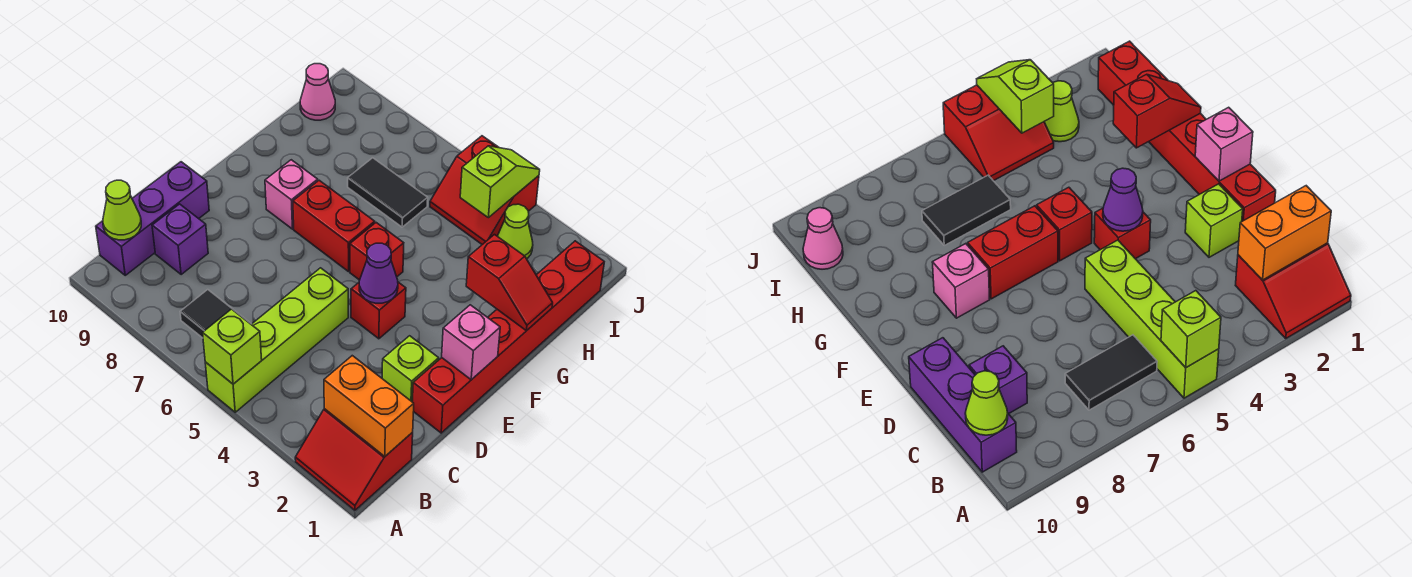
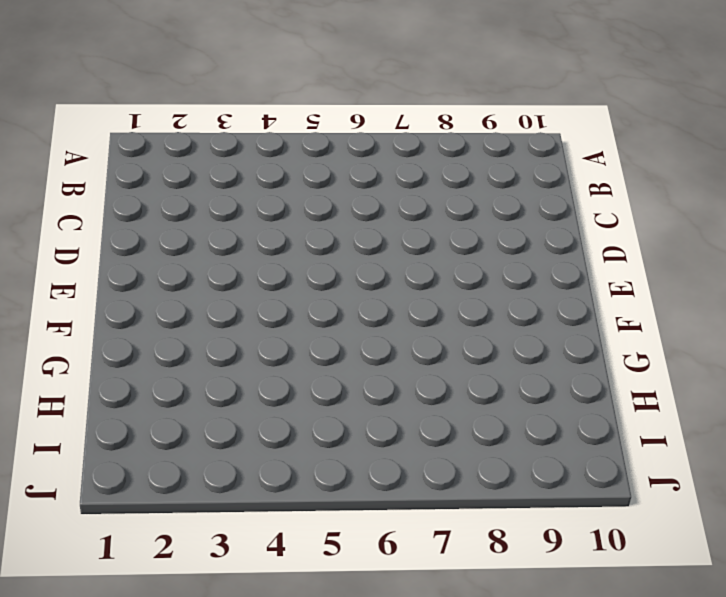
none -> red slope A1:B2 level 1 top B
none -> lime brick A5:D5 level 1
none -> black tile B6:B7 level 1

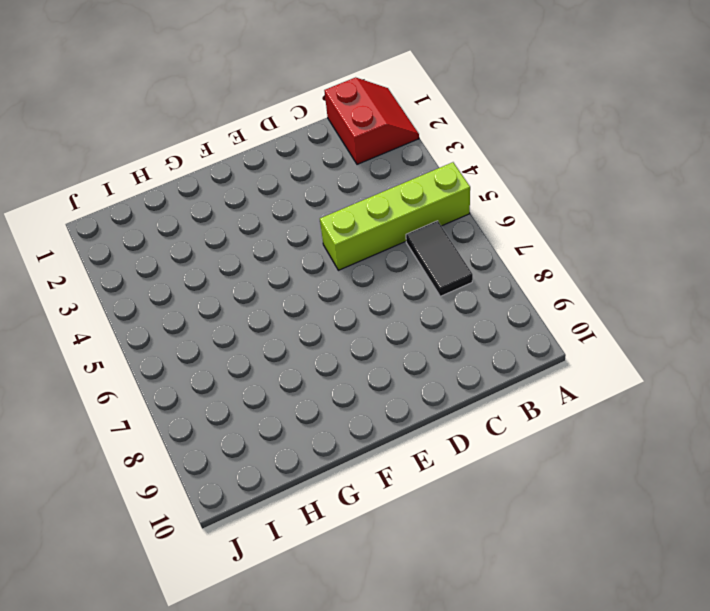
none -> purple brick B10:D10 level 1
none -> purple brick C9 level 1
none -> red brick D1:I1 level 1

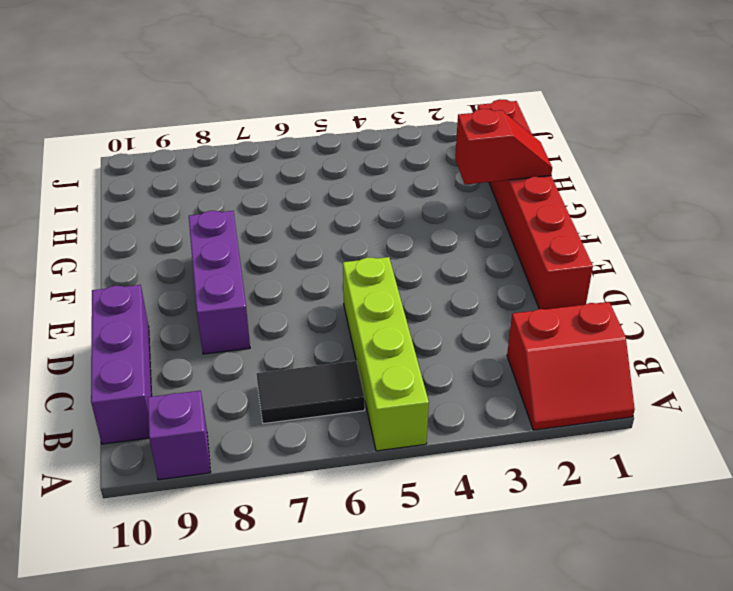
purple brick A9 level 1 -> purple brick C9 level 1
purple brick D8:F8 level 1 -> pink brick F8 level 1
none -> lime brick D2 level 1
none -> red brick E4 level 1
none -> red brick F5 level 1

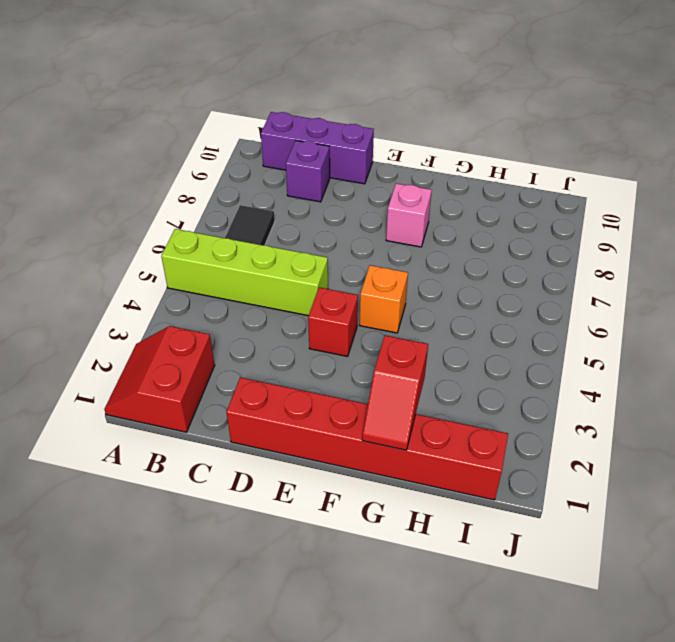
orange brick F5 level 1 -> red brick F5 level 1
none -> lime brick D2 level 1
none -> red brick F6:F7 level 1
none -> black tile H6:H7 level 1

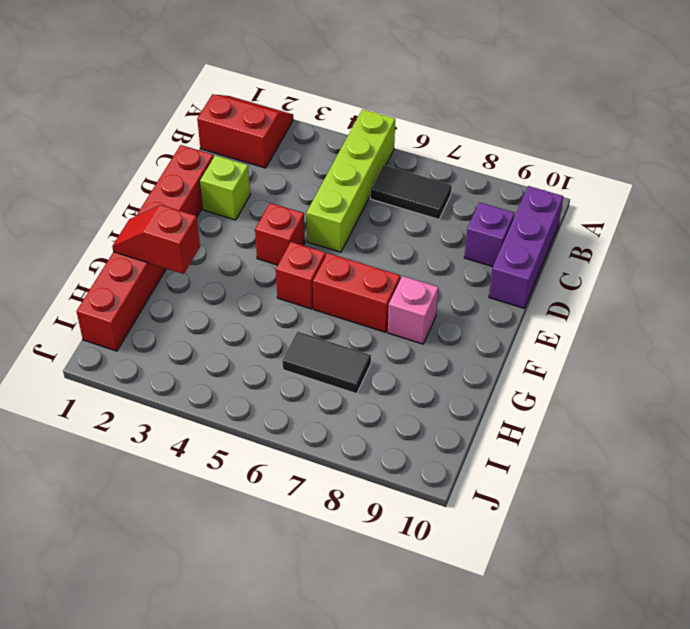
none -> lime cone I3 level 1
none -> red slope I4:J5 level 1 top J
none -> pink cone I10 level 1

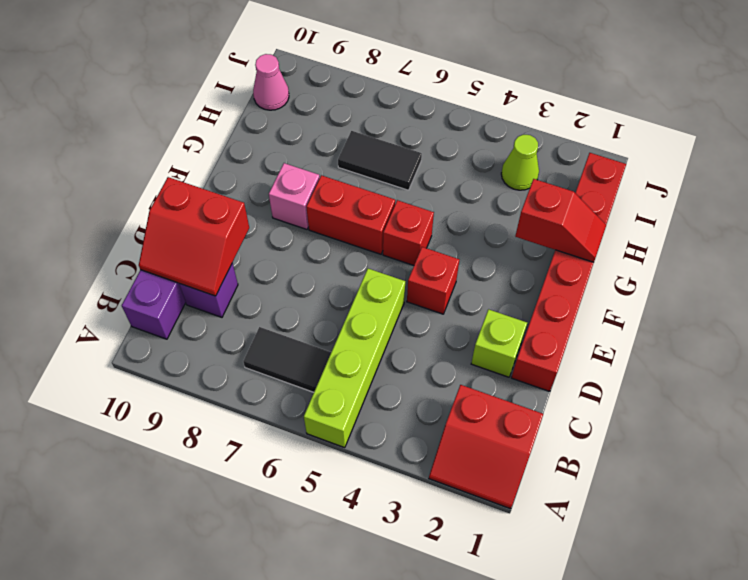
red slope C9:D10 level 2 top D -> red slope I4:J5 level 1 top J
none -> lime brick A5 level 2
none -> orange brick B1:B2 level 2
none -> lime cone B10 level 2

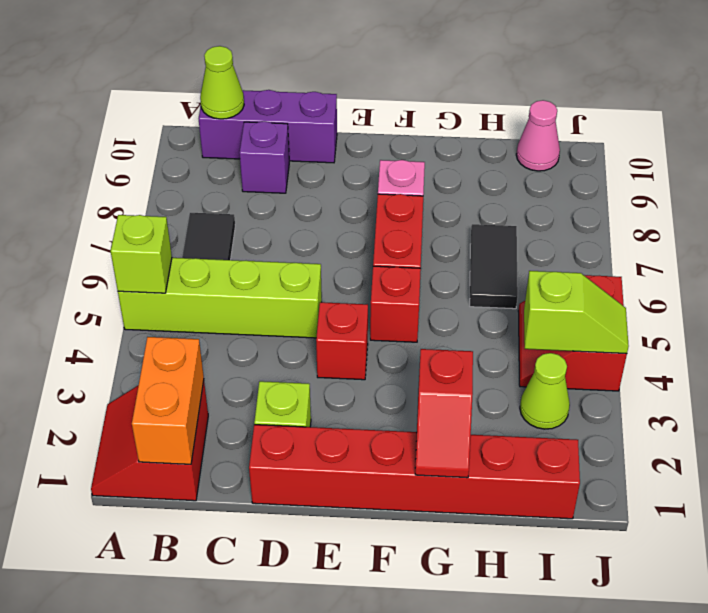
none -> pink brick E1 level 2
none -> purple cone E4 level 2

